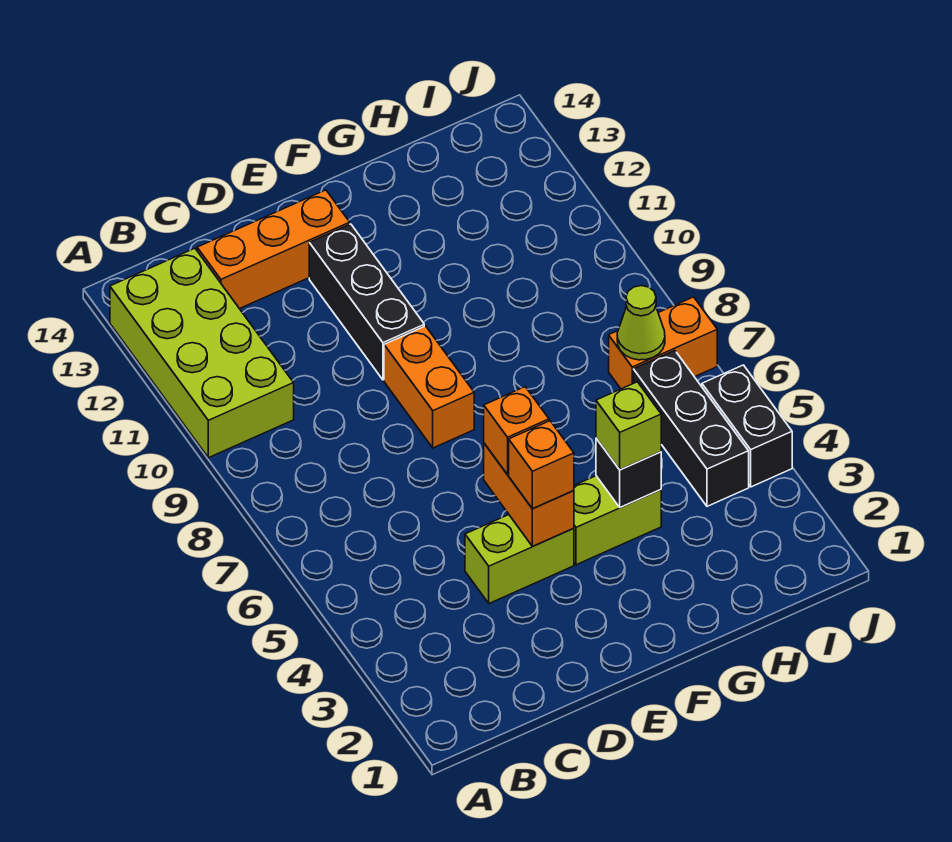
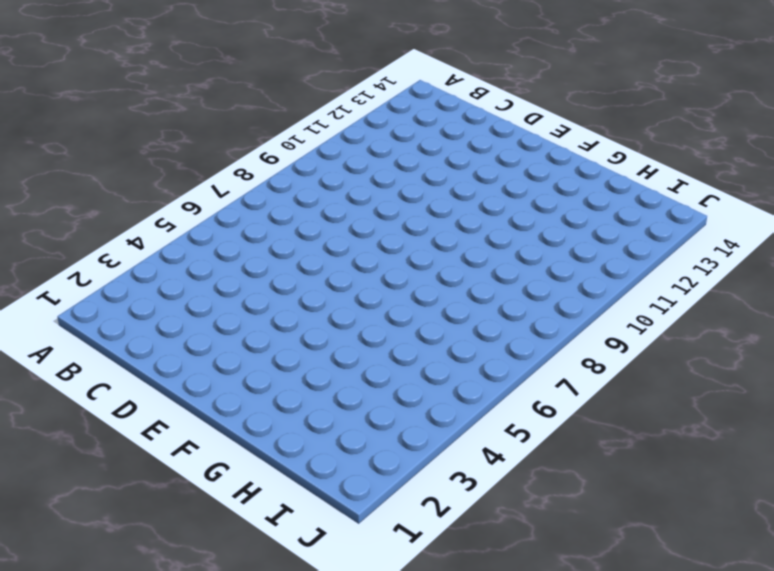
none -> lime brick A10:B13 level 1
none -> orange brick C13:E13 level 1
none -> lime brick D4:E4 level 1

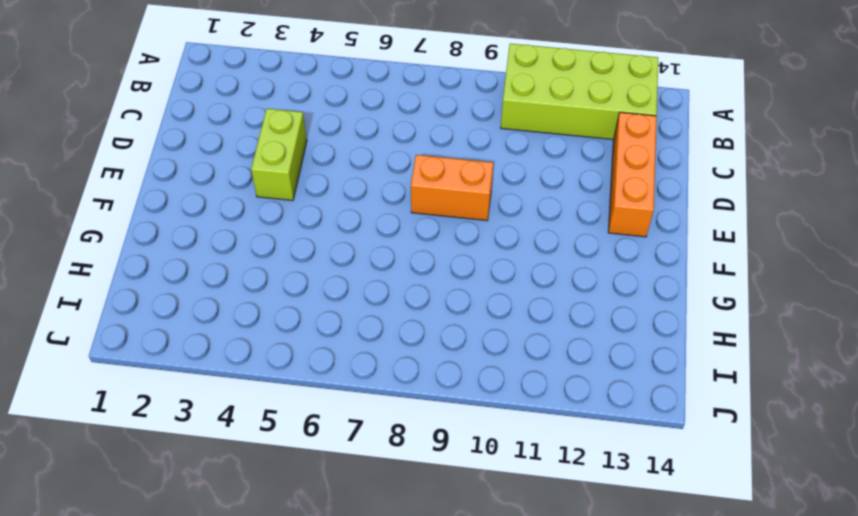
none -> black brick E10:E12 level 1
none -> lime brick F4:G4 level 1
none -> black brick I4:I6 level 1

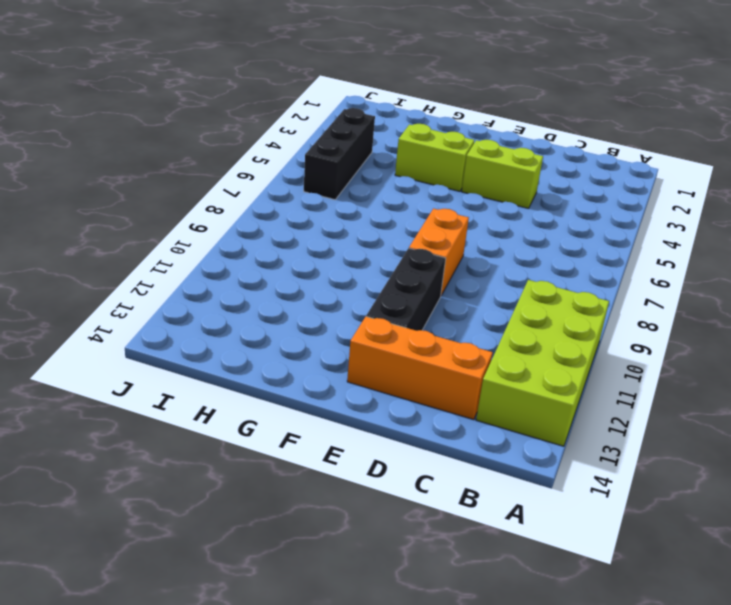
none -> orange brick I7:J7 level 1
none -> black brick J4:J5 level 1
none -> orange brick E4:E5 level 2

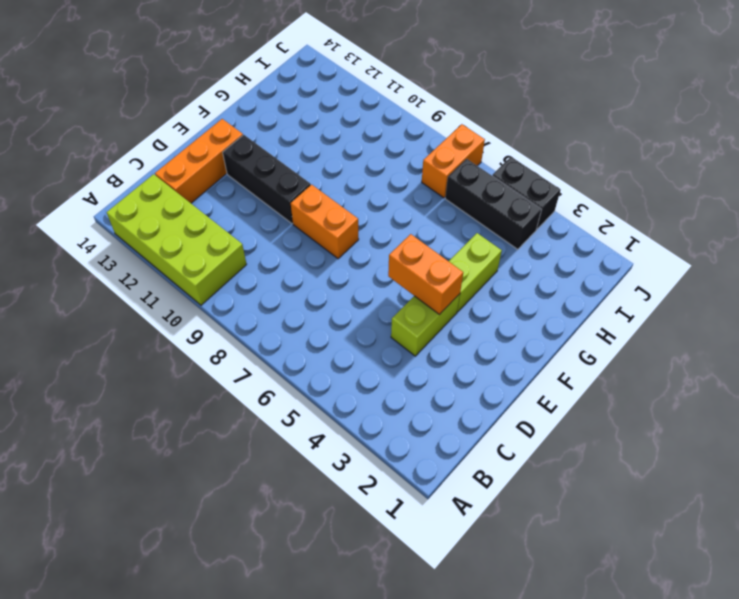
none -> black brick G4 level 2
none -> lime cone I7 level 2
none -> orange brick E4 level 3

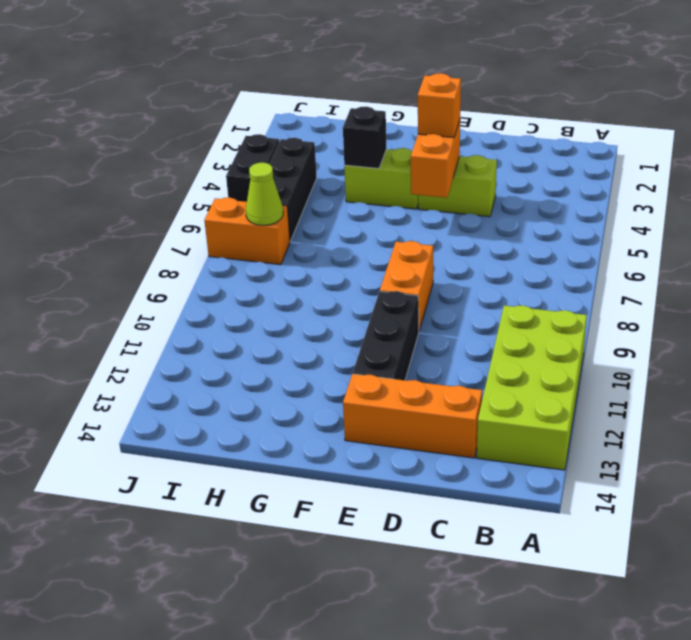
none -> orange brick E5 level 3
none -> lime brick G4 level 3

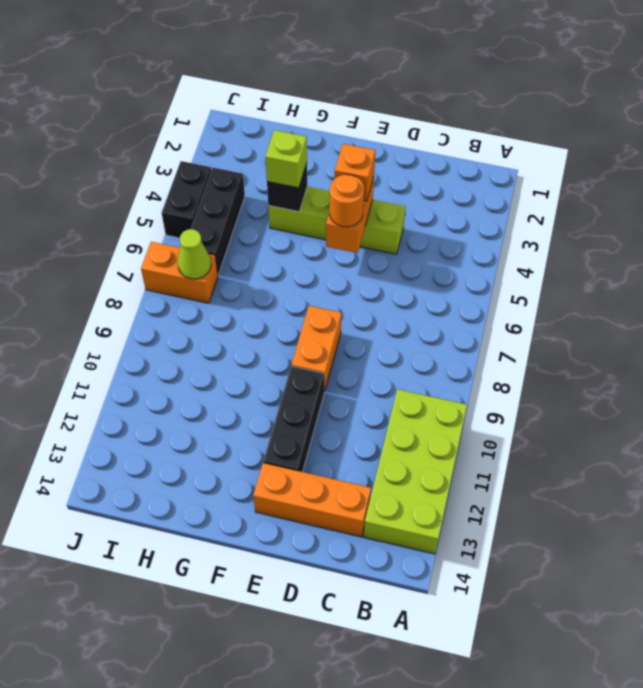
orange round brick E5 level 3 -> orange brick E5 level 3

